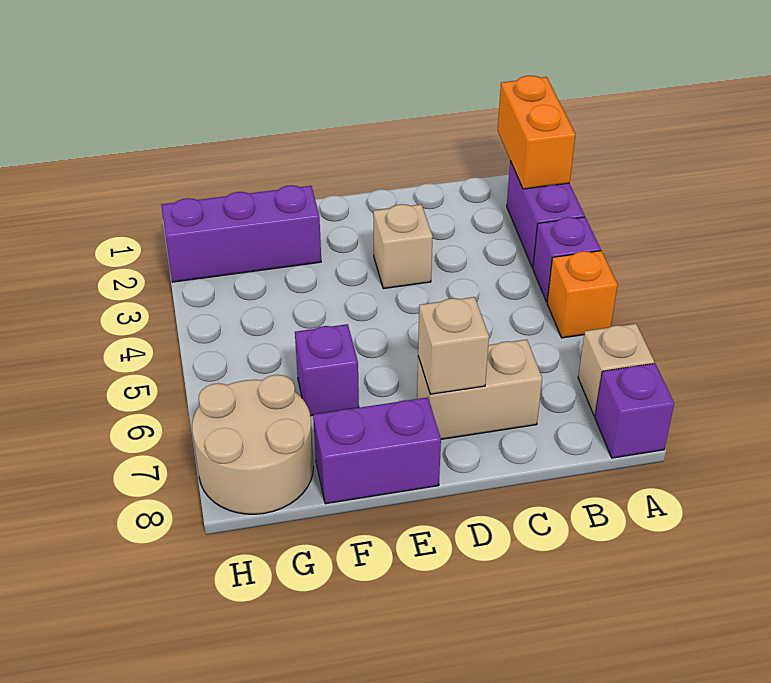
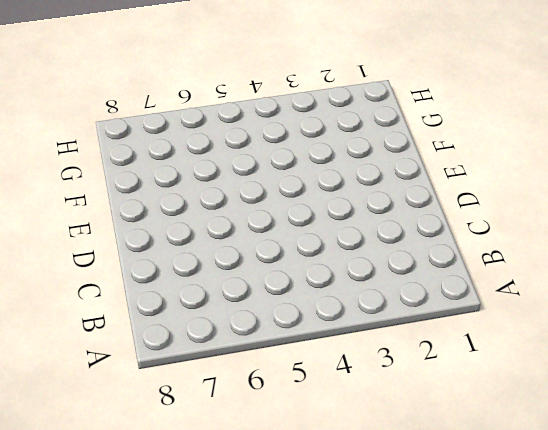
none -> purple brick A2:A3 level 1
none -> purple brick A4 level 1
none -> orange brick A5 level 1

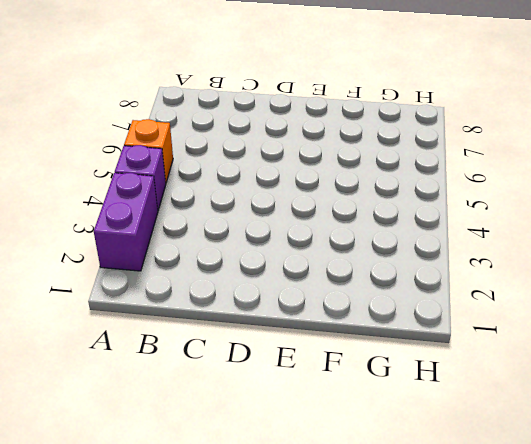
none -> tan brick A7 level 1
none -> purple brick A8 level 1
none -> tan brick C7:D7 level 1

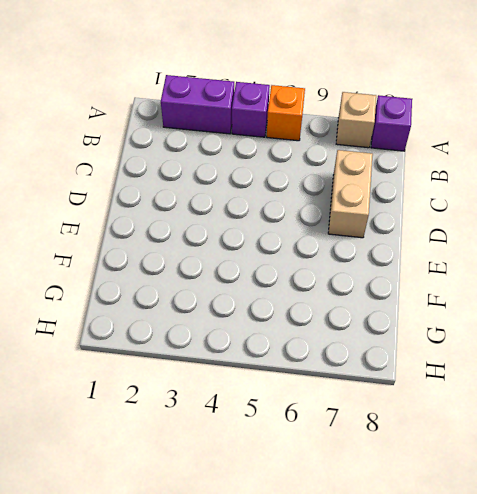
none -> tan brick D3 level 1
none -> purple brick E8:F8 level 1
none -> purple brick F2:H2 level 1

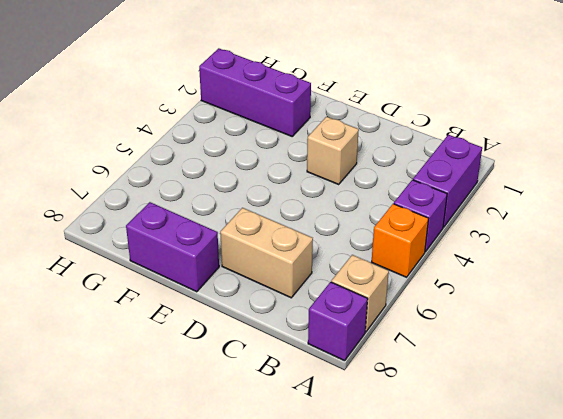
none -> purple brick F6 level 1
none -> tan round brick G7:H8 level 1
none -> orange brick A1:A2 level 2

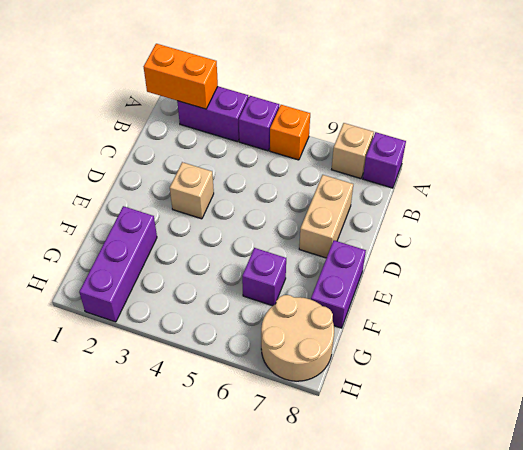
none -> tan brick D7 level 2

